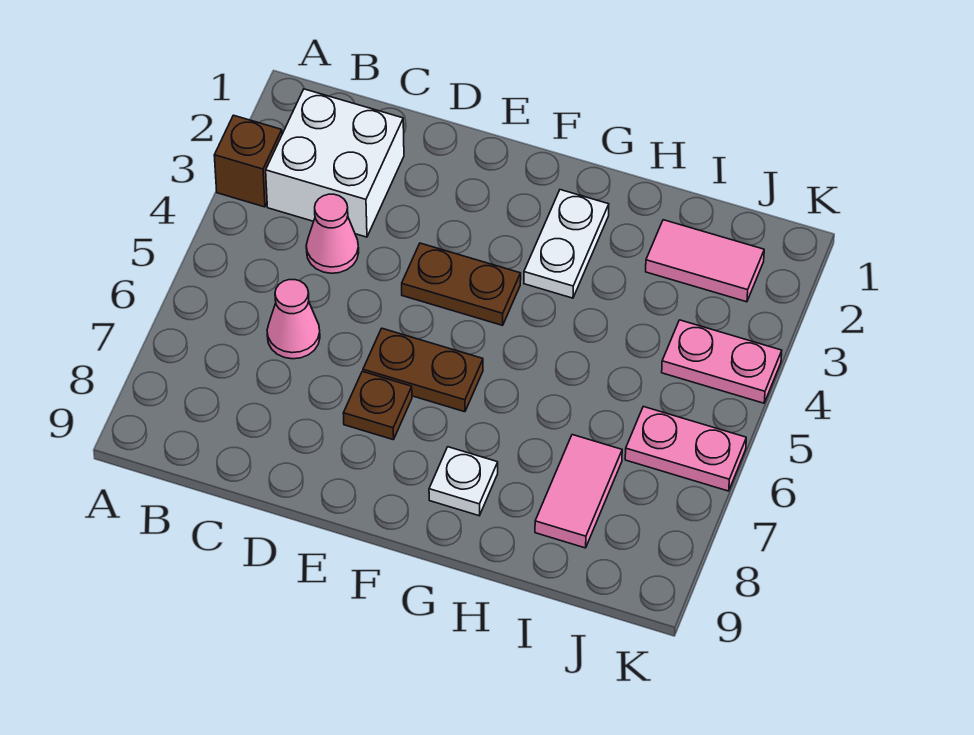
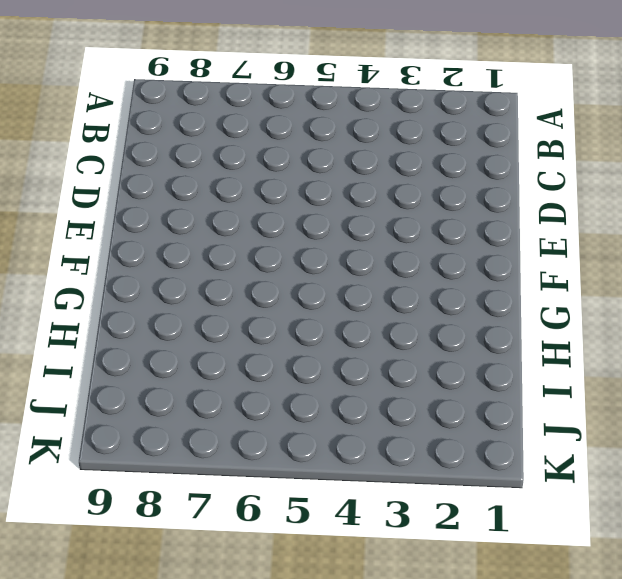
none -> brown brick A3 level 1
none -> white brick B2:C3 level 1
none -> pink cone C4 level 1

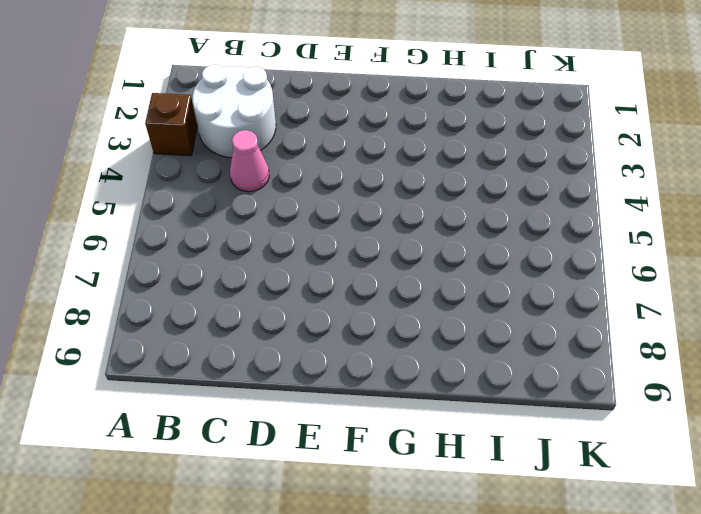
white round brick B2:C3 level 1 -> white brick B2:C3 level 1
none -> pink cone C6 level 1
none -> brown plate E4:F4 level 1
none -> brown plate E6:F6 level 1

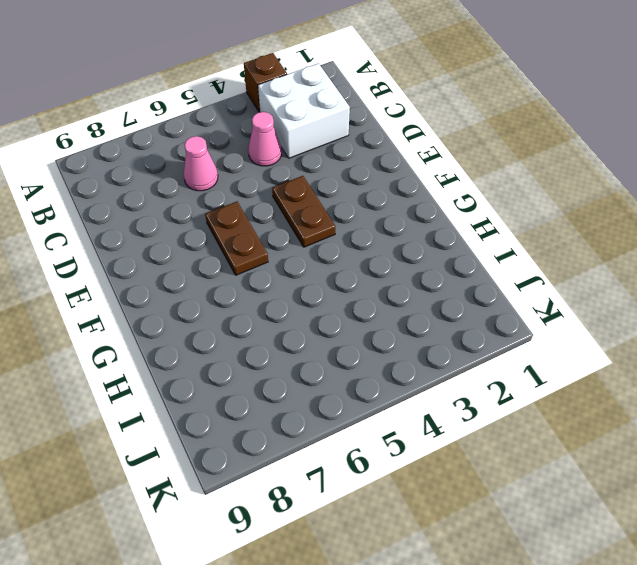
none -> brown plate E7 level 1
none -> white plate G2:G3 level 1
none -> white plate G8 level 1

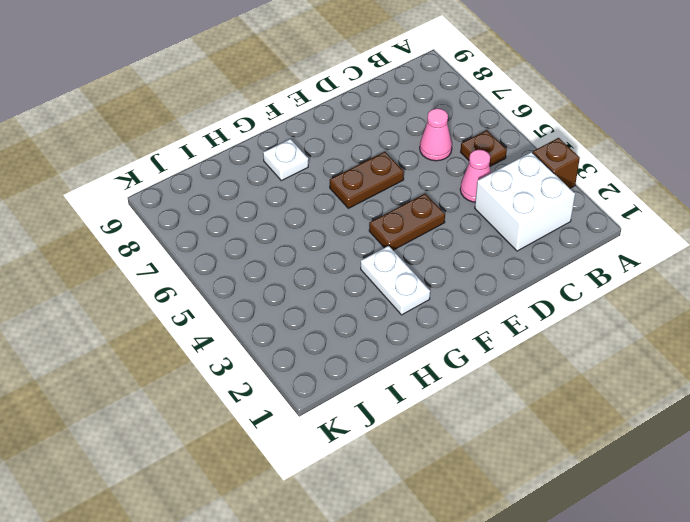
brown plate B5 level 1 -> brown plate E7 level 1
none -> pink tile I2:J2 level 1
none -> pink tile I7:I8 level 1
none -> pink plate J4:K4 level 1

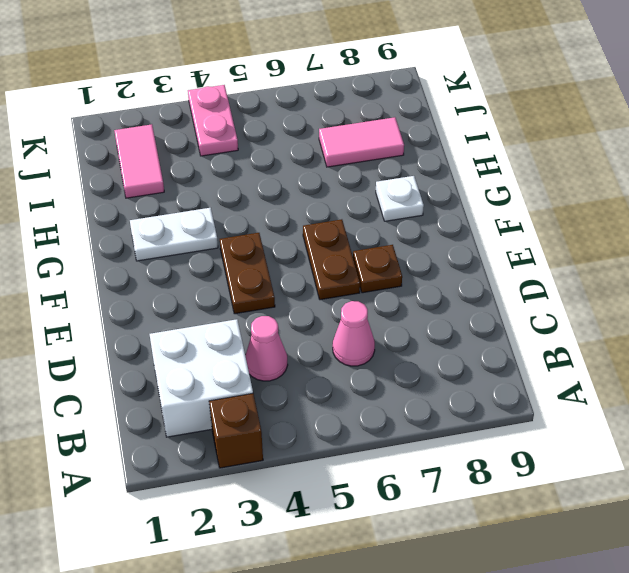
none -> pink plate J6:K6 level 1

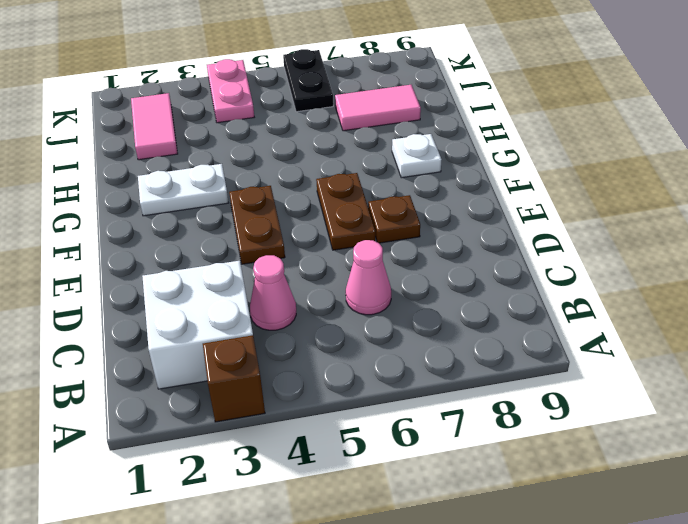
black plate J6:K6 level 1 -> pink plate J6:K6 level 1

